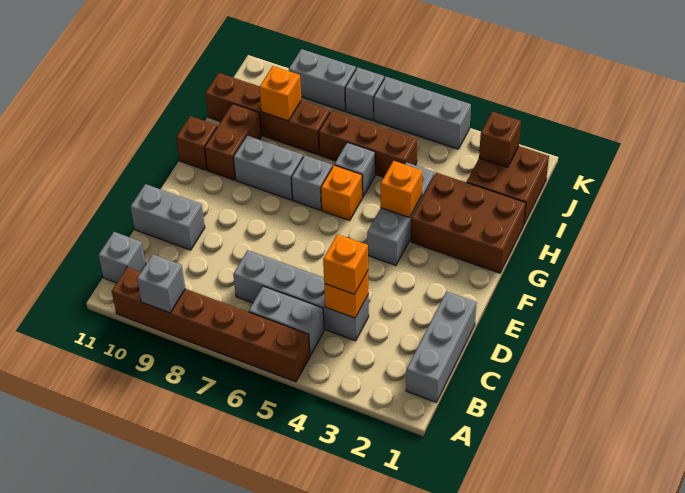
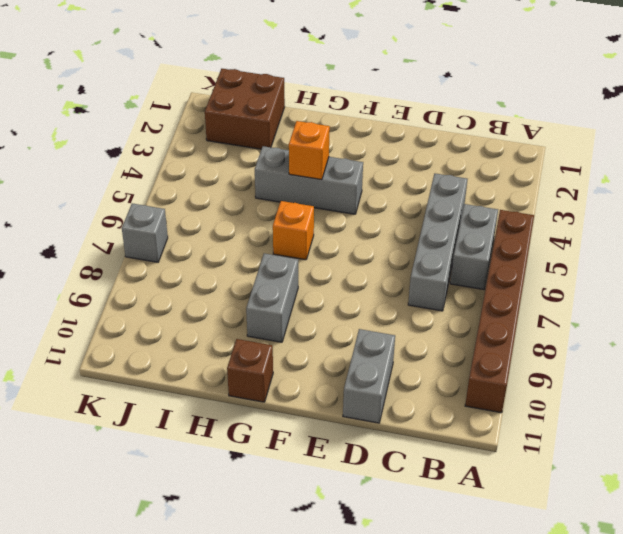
none -> grey brick B1:D1 level 1
none -> grey brick B11 level 1
none -> brown brick G1:H3 level 1

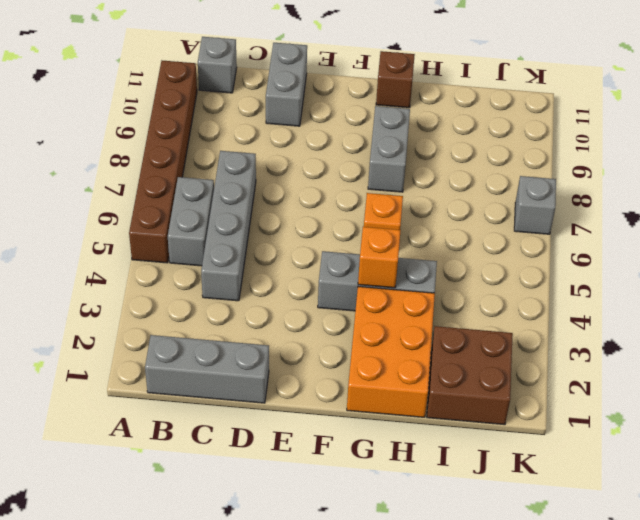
orange brick G1:H3 level 1 -> brown brick G1:H3 level 1
none -> grey brick G7 level 1
none -> brown brick G10:H10 level 1
none -> grey brick H6 level 1

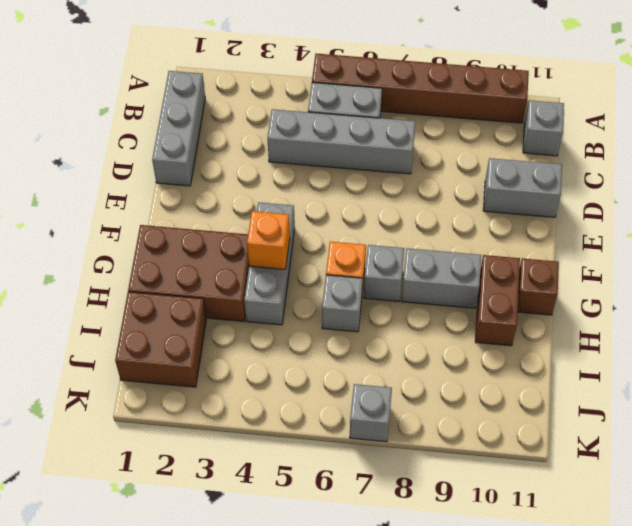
none -> brown brick I5:I7 level 1
none -> brown brick I8:I11 level 1
none -> grey brick K4:K6 level 1

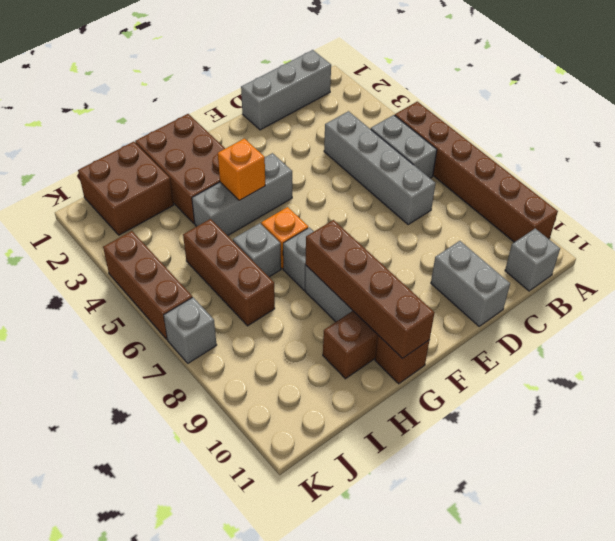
brown brick G8:G11 level 2 -> brown brick I8:I11 level 1
brown brick K4:K6 level 1 -> grey brick K4:K6 level 1
none -> grey brick K8:K9 level 1
none -> grey brick A9 level 2
none -> orange brick C4 level 2

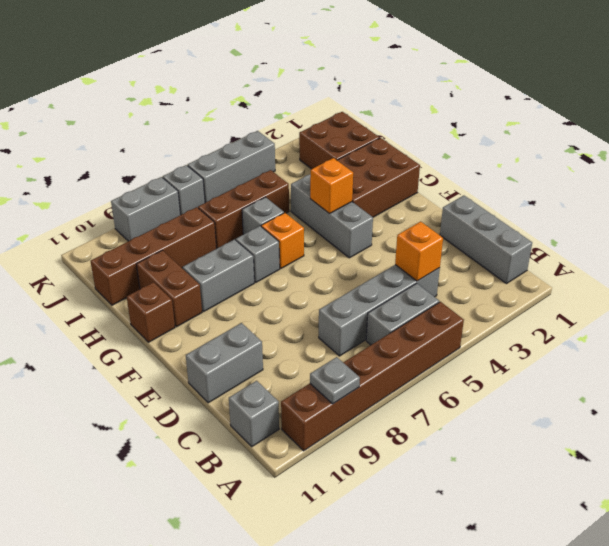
grey plate A9 level 2 -> grey brick A9 level 2
none -> orange brick I9 level 2
none -> brown brick J2 level 2
none -> orange brick C4 level 3

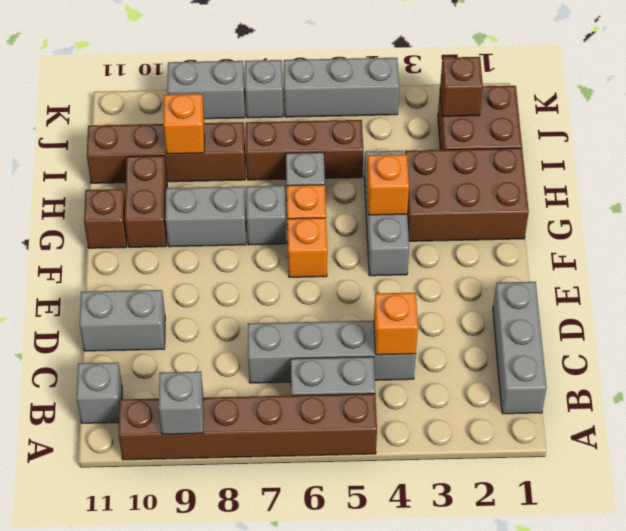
orange brick F6 level 1 -> orange brick C4 level 3

